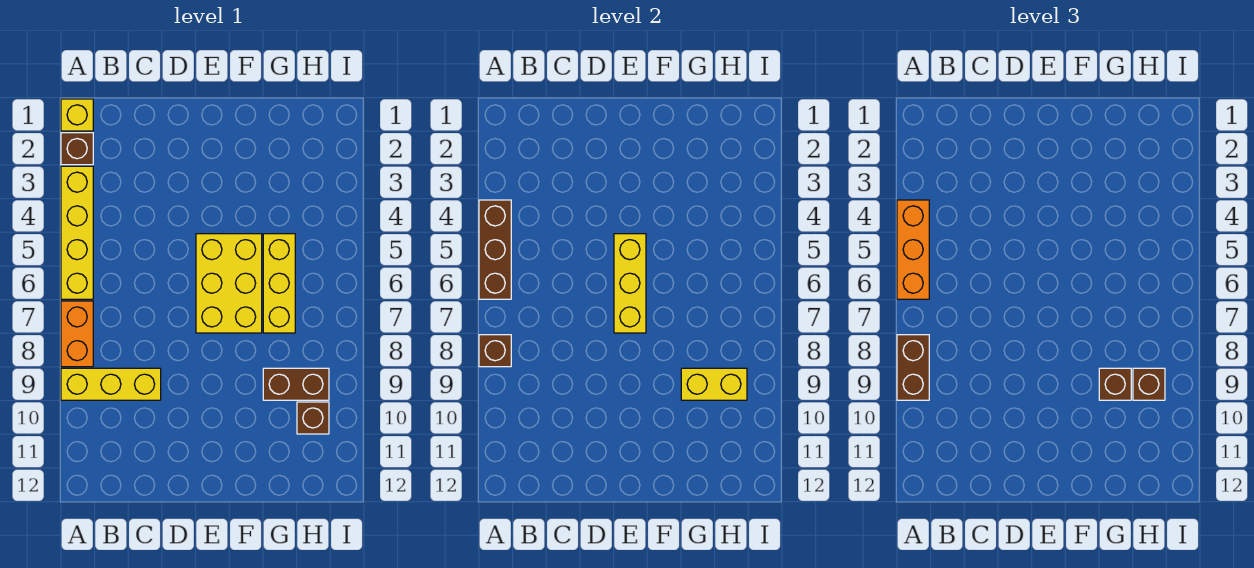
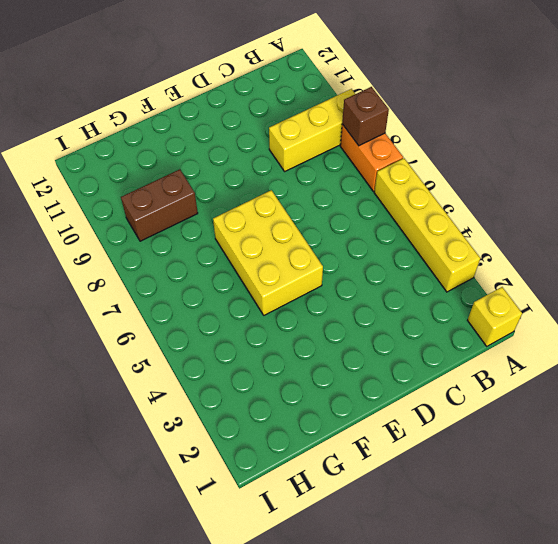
none -> brown brick A2 level 1
none -> yellow brick G5:G7 level 1
none -> brown brick H10 level 1

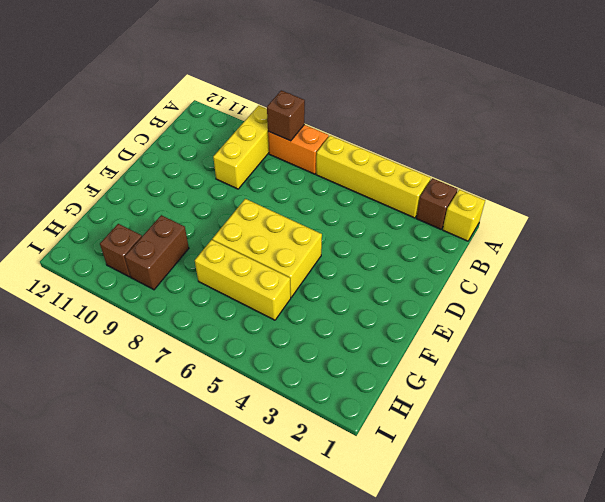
none -> brown brick A4:A6 level 2
none -> yellow brick E5:E7 level 2
none -> yellow brick G9:H9 level 2

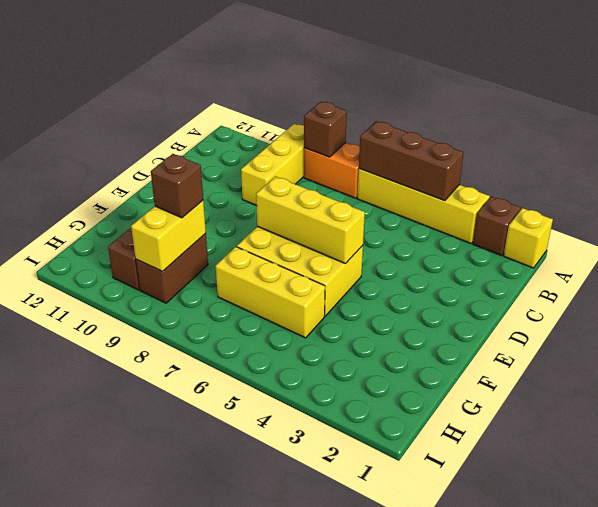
none -> orange brick A4:A6 level 3
none -> brown brick A8:A9 level 3
none -> brown brick H9 level 3

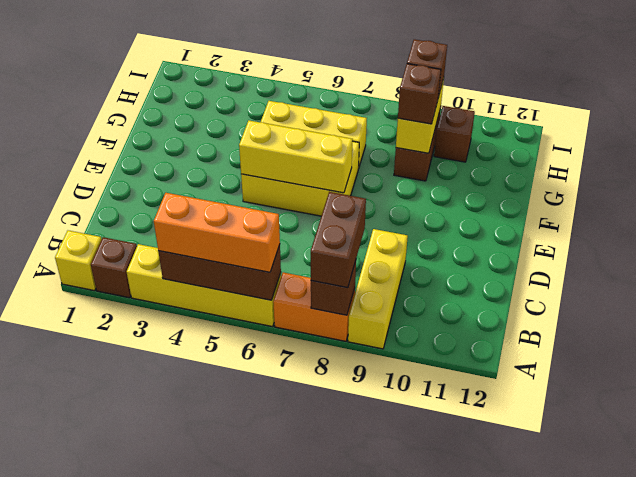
brown brick A8:B8 level 3 -> brown brick A8:A9 level 3

